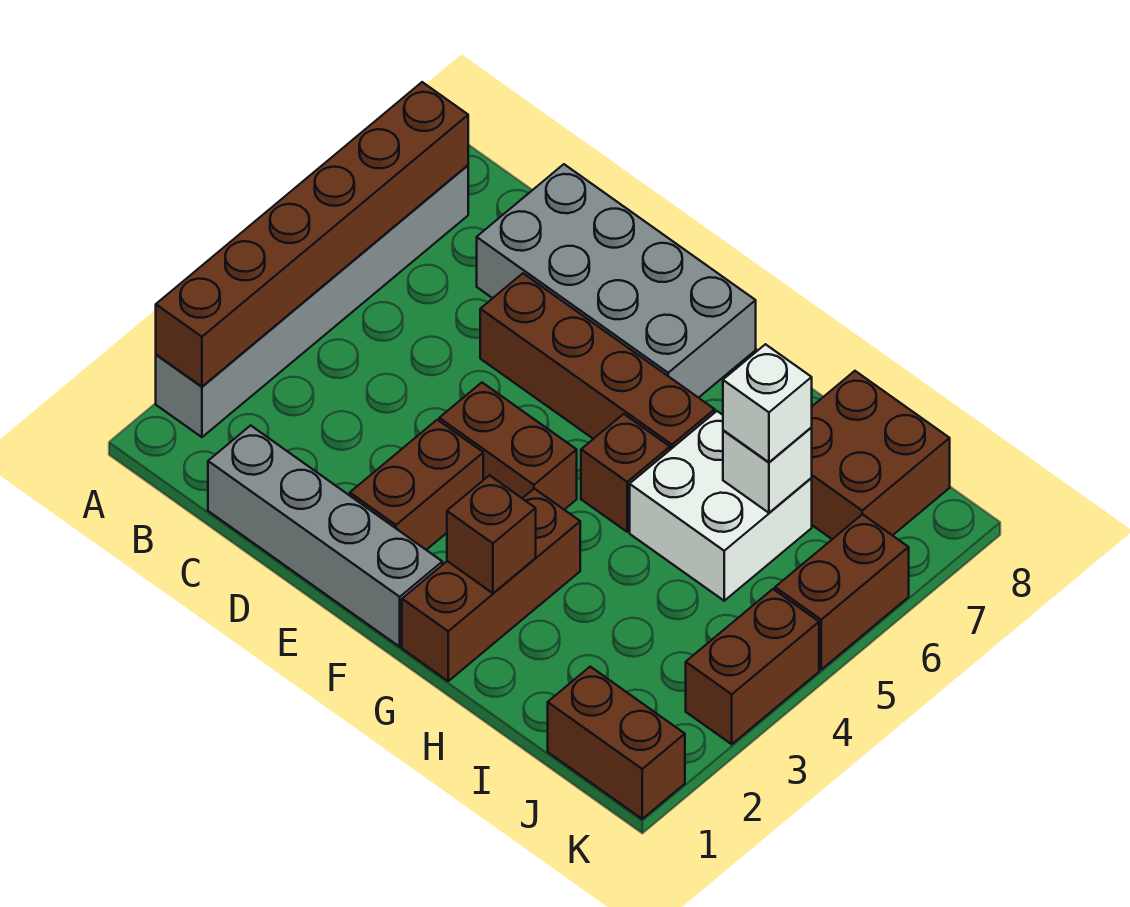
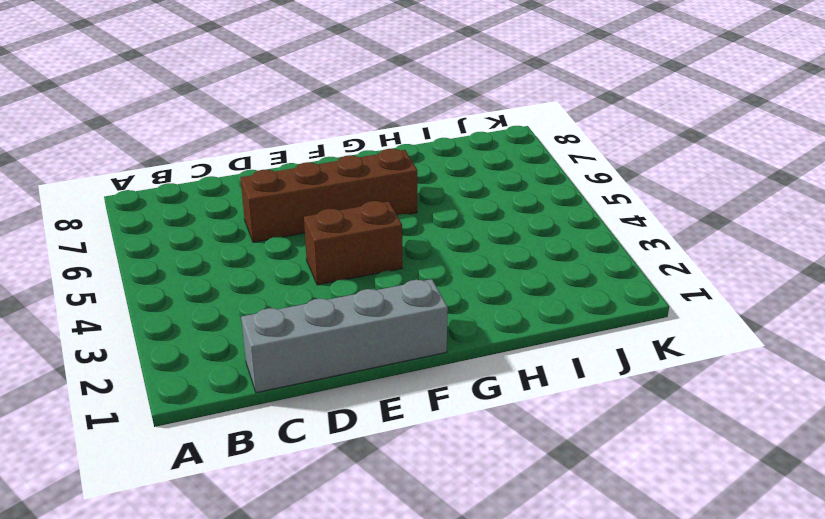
none -> grey brick A2:A7 level 1
none -> grey brick C7:F8 level 1
none -> brown brick E2:E3 level 1

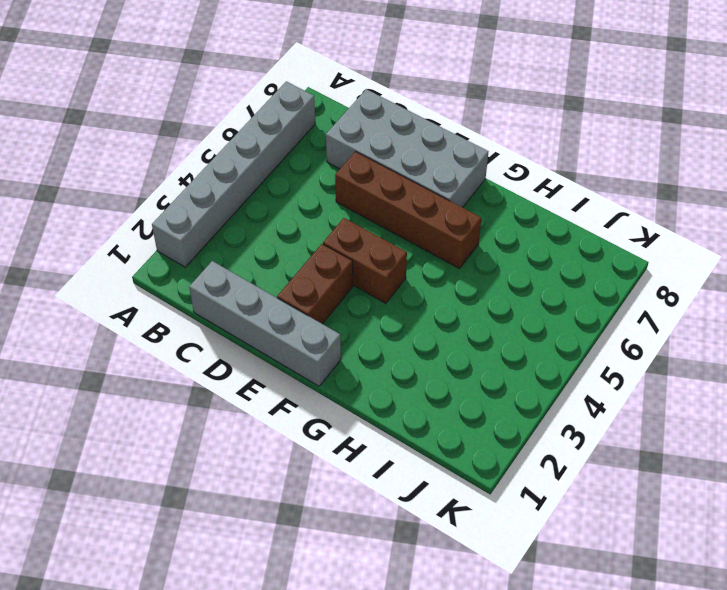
none -> brown brick G1:G3 level 1
none -> brown brick G5 level 1
none -> white brick H5:I6 level 1

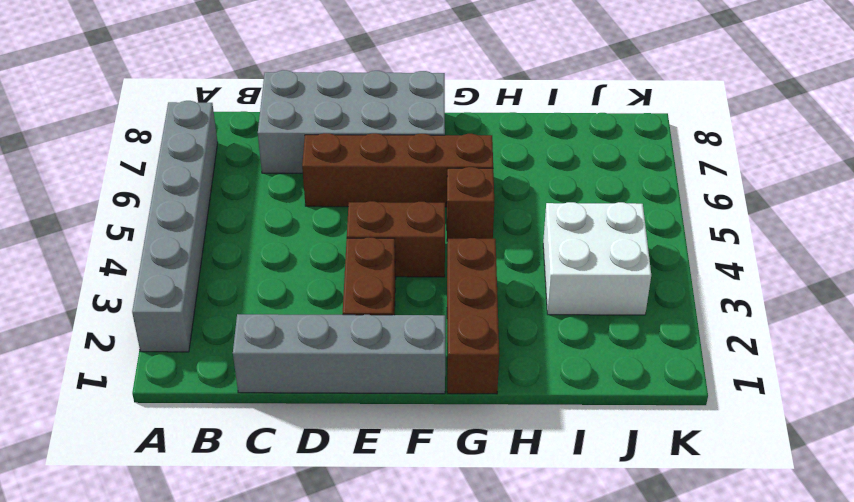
white brick I3:J4 level 1 -> white brick H5:I6 level 1
none -> brown brick I7:J8 level 1
none -> brown brick J1:K1 level 1
none -> brown brick K3:K4 level 1

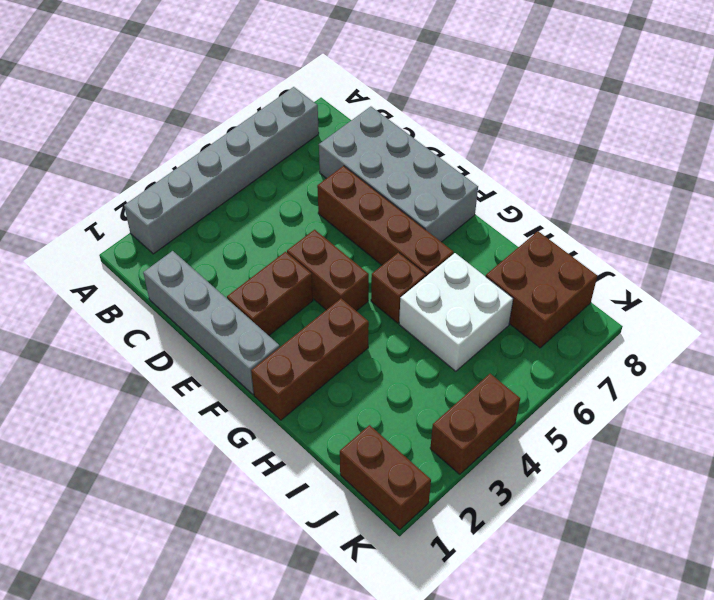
none -> brown brick K5:K6 level 1
none -> brown brick A2:A7 level 2
none -> brown brick G2 level 2

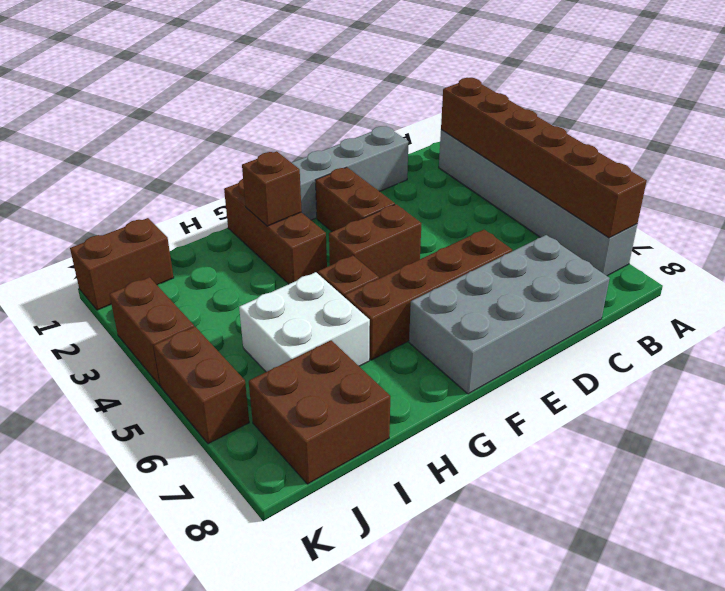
none -> white brick I6 level 2
none -> white brick I6 level 3

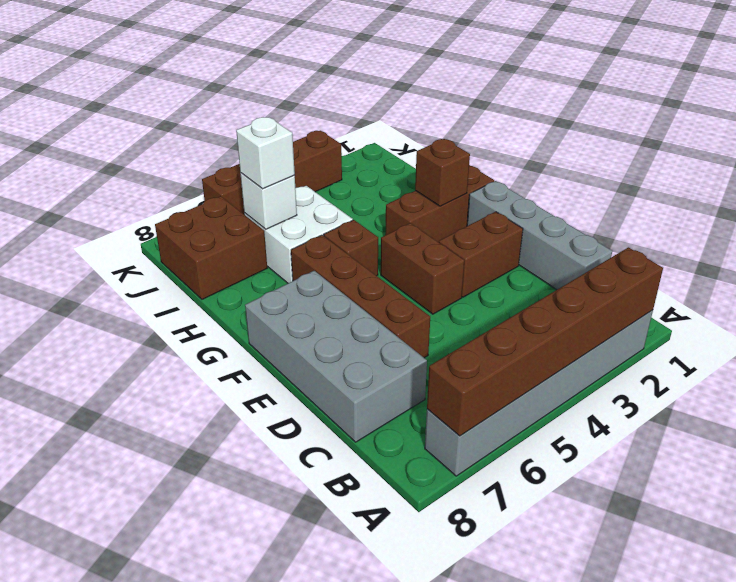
none -> brown brick J1:K1 level 1

